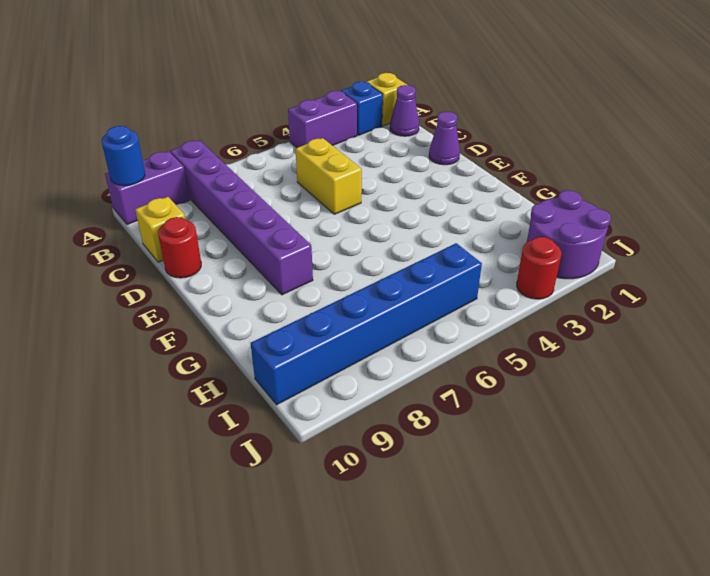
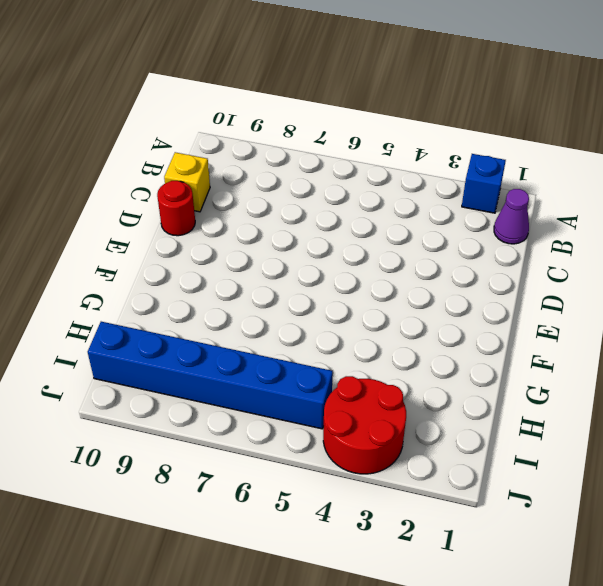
red round brick I3:J4 level 1 -> red round brick J3 level 1
none -> yellow brick A1 level 1
none -> purple brick A3:A4 level 1
none -> purple brick A8:F8 level 1

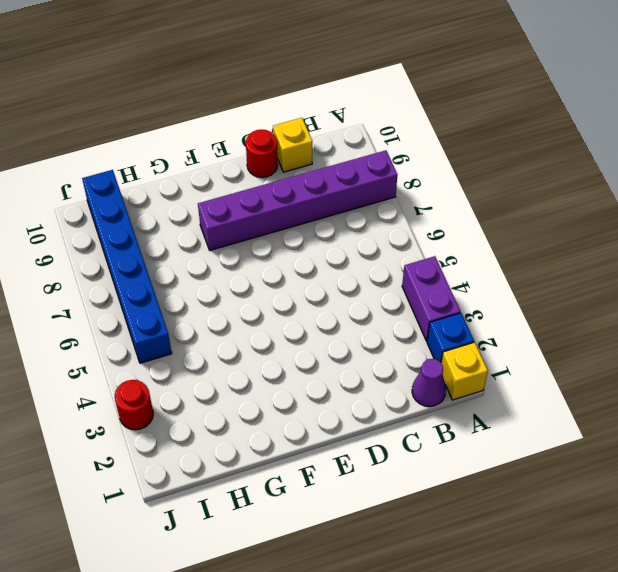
none -> purple brick A9:A10 level 1
none -> yellow brick C5:D5 level 1
none -> purple cone D1 level 1

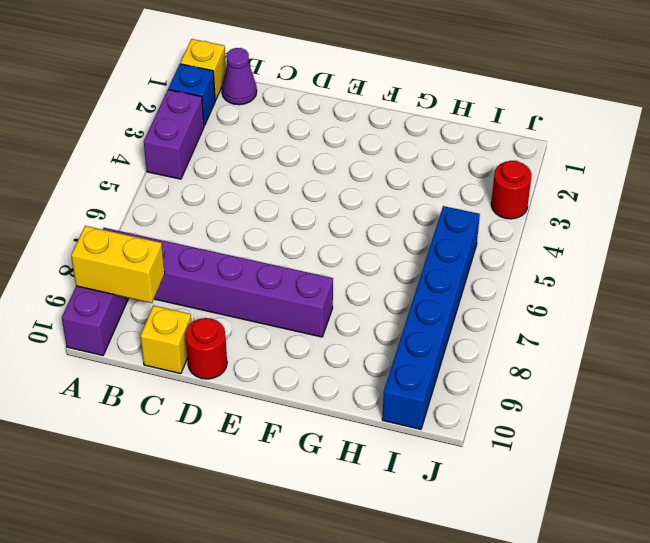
yellow brick A9:B9 level 2 -> yellow brick C5:D5 level 1
none -> purple cone D1 level 1
none -> purple round brick I1:J2 level 1
none -> blue round brick A10 level 2

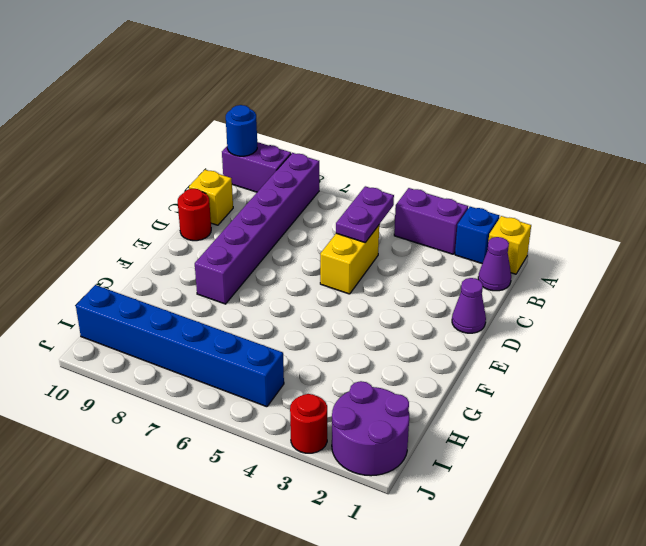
purple plate B5:C5 level 2 -> none

